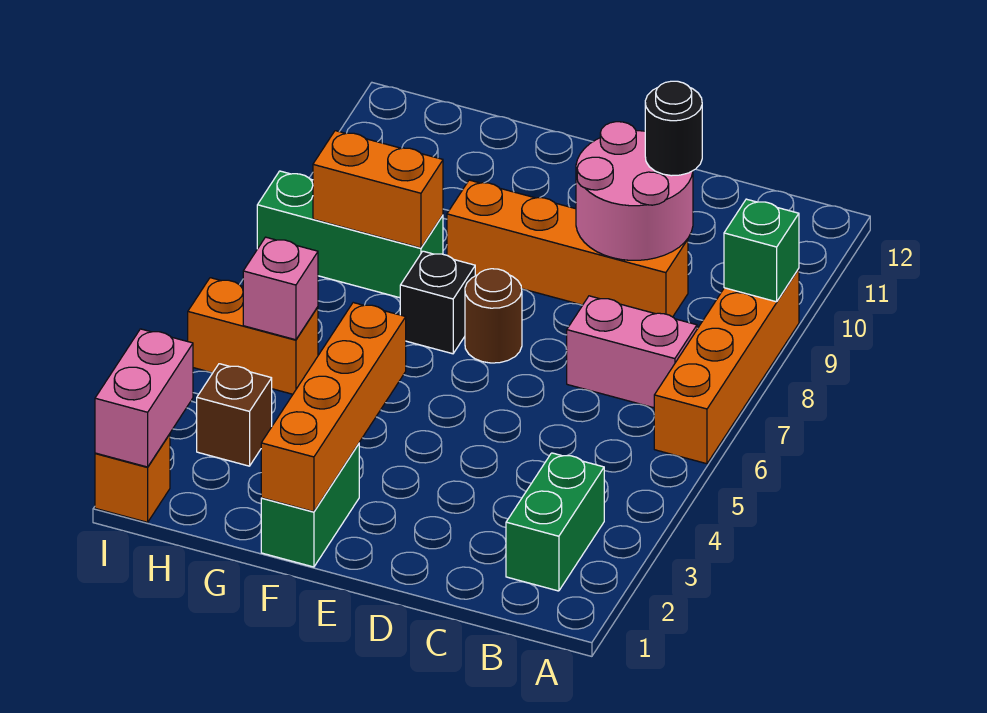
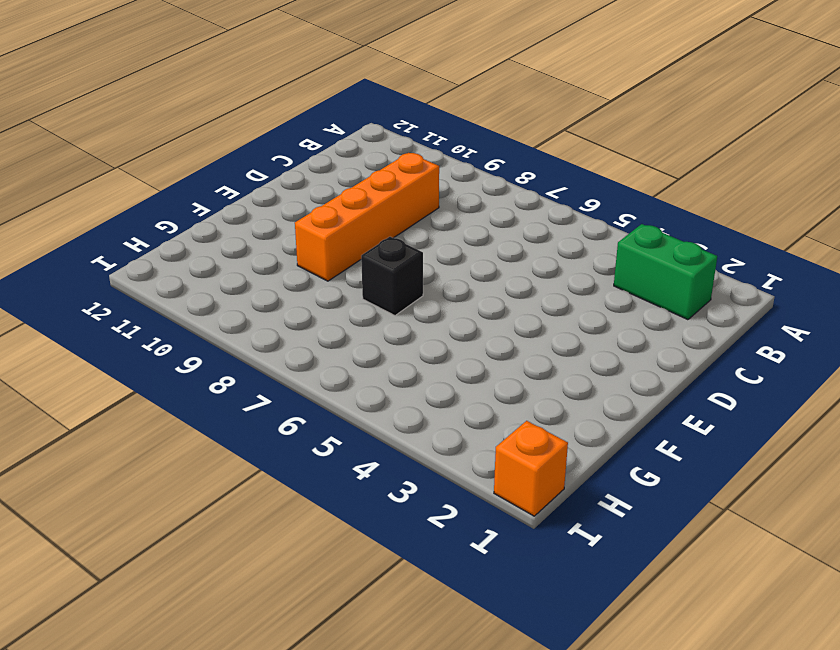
none -> orange brick A6:A9 level 1
none -> pink brick B7:C7 level 1
none -> brown round brick E7 level 1

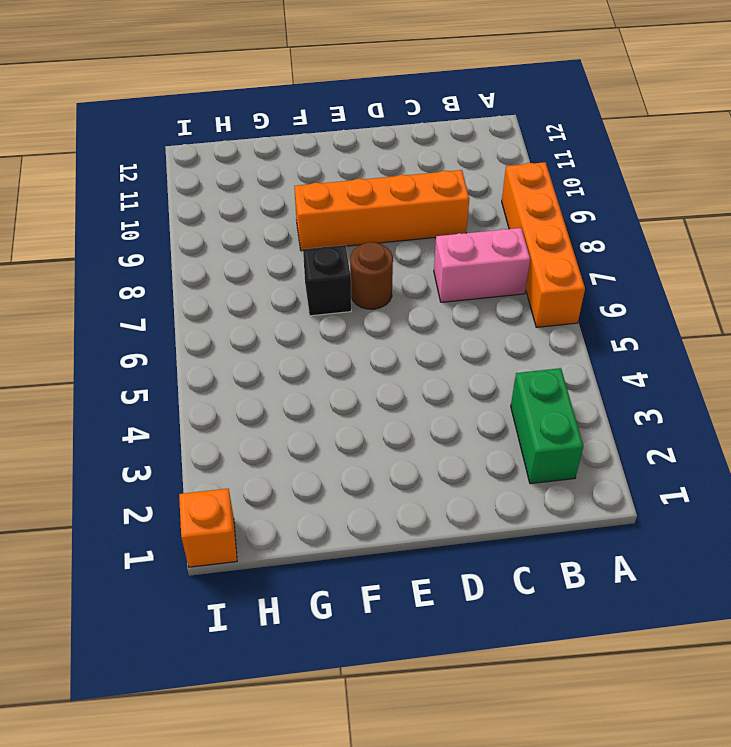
none -> green brick F1:F2 level 1
none -> green brick G8:I8 level 1
none -> brown brick H3 level 1

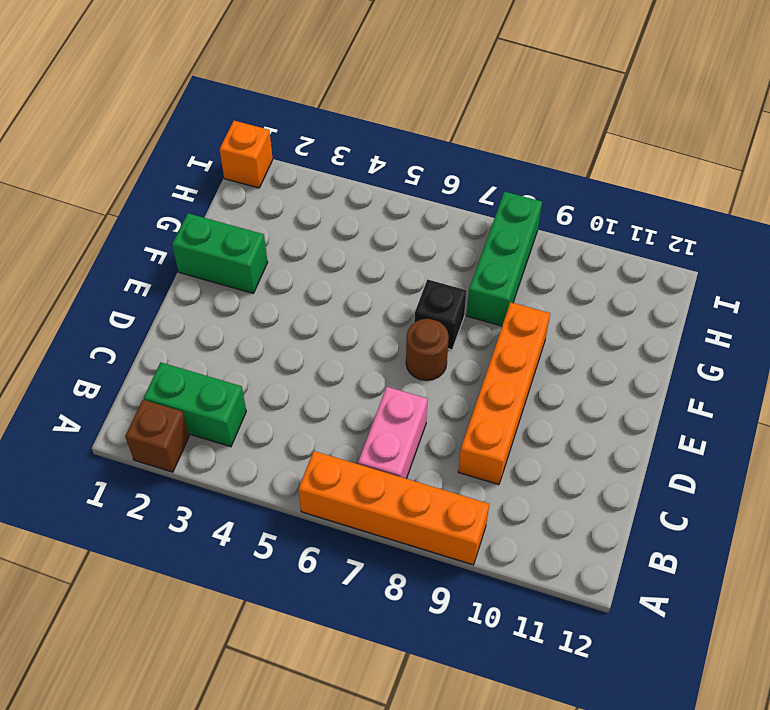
brown brick A2 level 1 -> brown brick H3 level 1
none -> orange brick H5:I5 level 1
none -> green brick A9 level 2
none -> pink round brick C9:D10 level 2

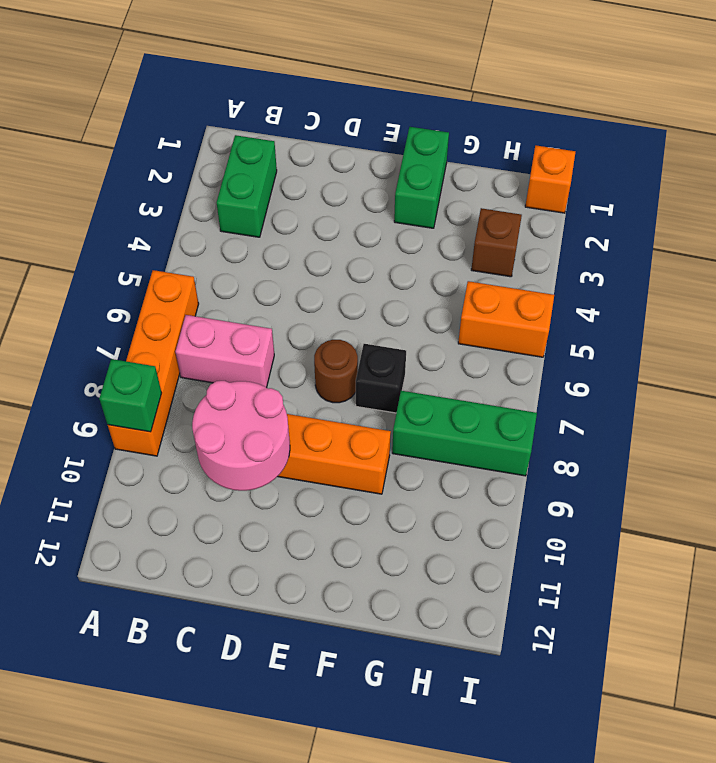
none -> orange brick F1:F4 level 2
none -> orange brick G8:H8 level 2
none -> pink brick H5 level 2

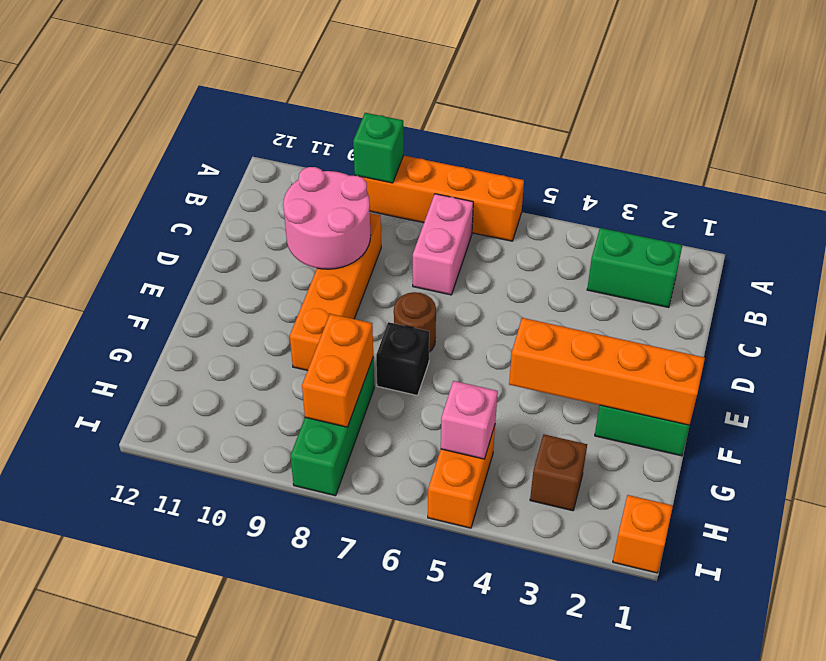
none -> pink brick I1:I2 level 2
none -> black round brick C10 level 3

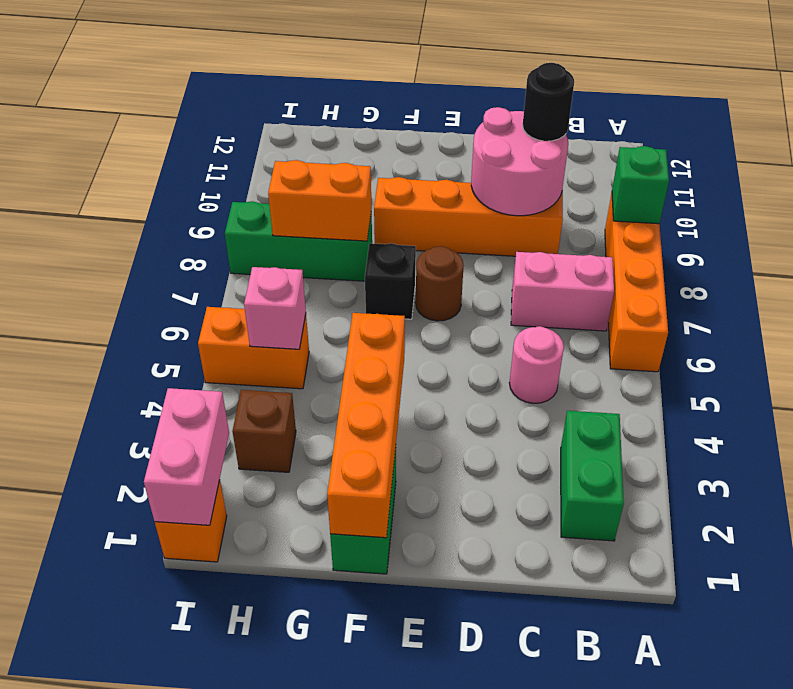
pink round brick C5 level 1 -> none

